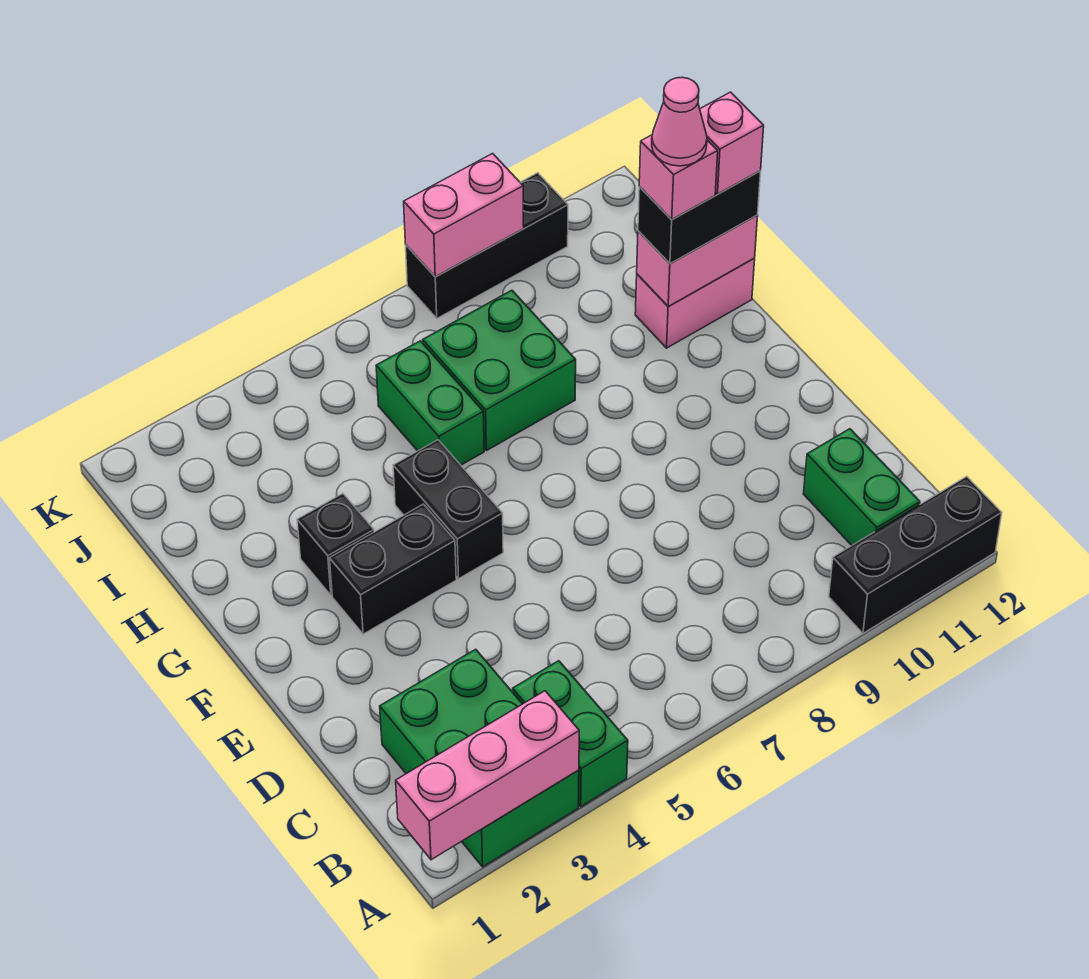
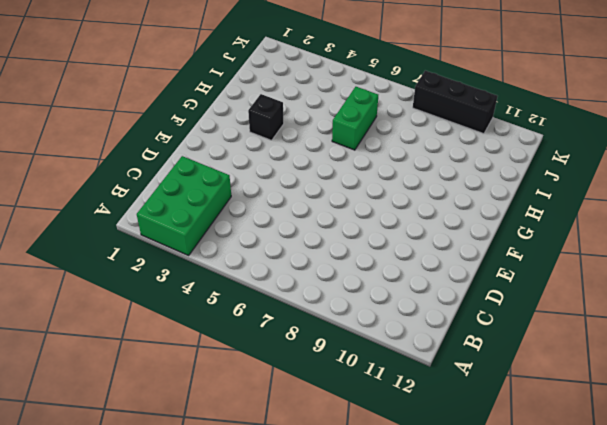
none -> green brick A4:B4 level 1
none -> black brick A10:A12 level 1
none -> green brick B11:C11 level 1

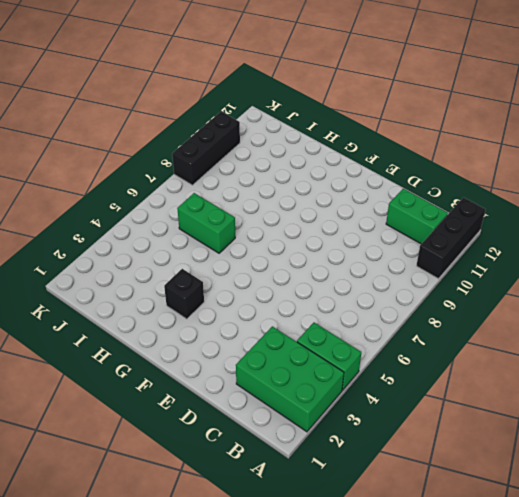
none -> black brick F3:F4 level 1
none -> black brick F5:G5 level 1
none -> green brick H7:I8 level 1

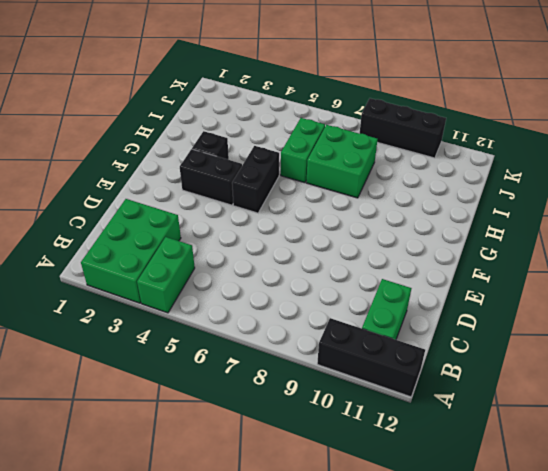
none -> pink brick H11:H12 level 1
none -> pink brick A1:A3 level 2
none -> pink brick H11:H12 level 2

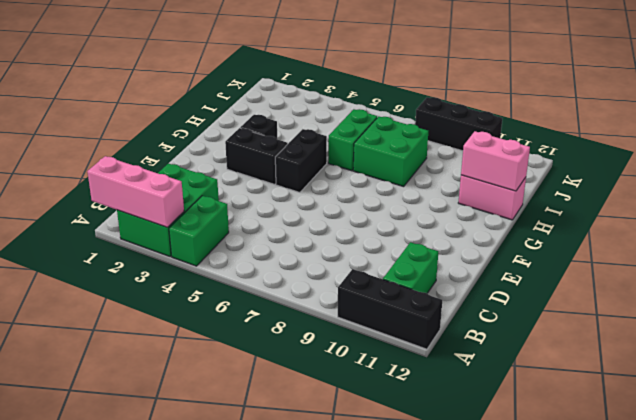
none -> pink brick K8:K9 level 2
none -> black brick H11:H12 level 3
none -> pink brick H11 level 4

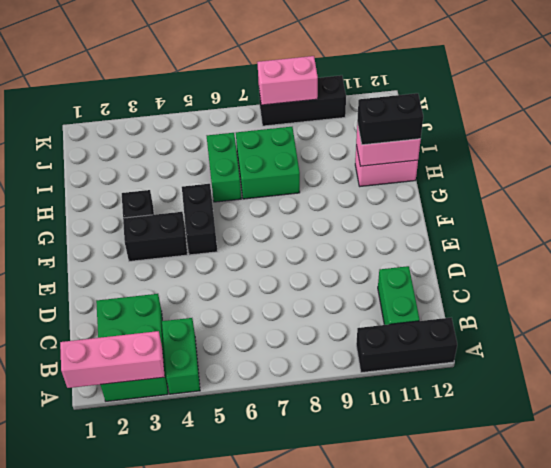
none -> pink brick H11 level 4
none -> pink brick H12 level 4
none -> pink cone H11 level 5

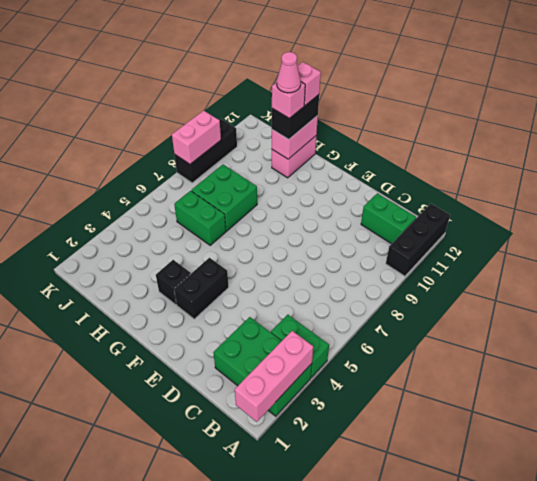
none -> black brick F5:G5 level 1

